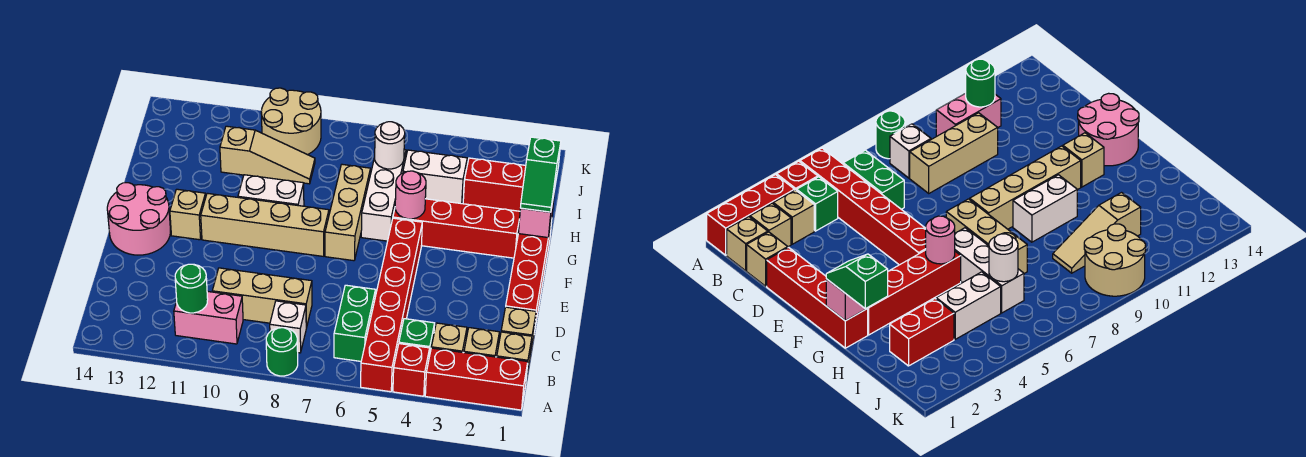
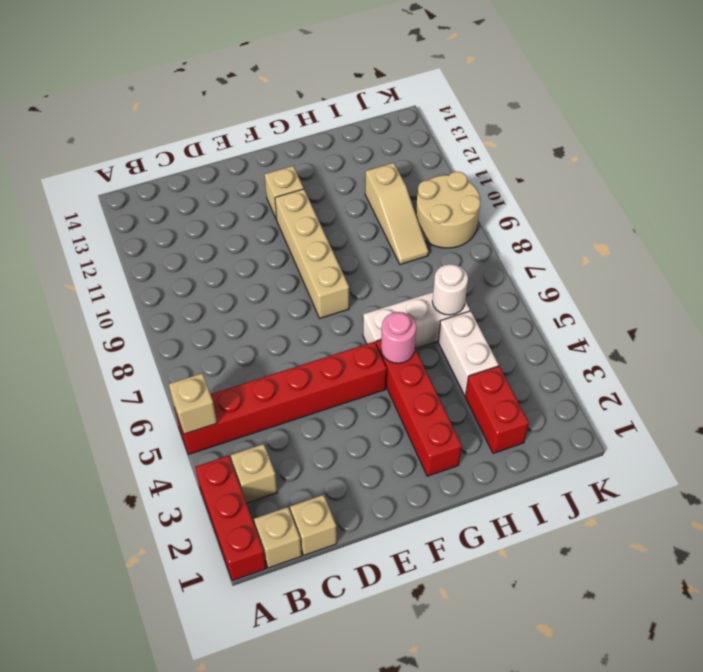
tan brick A5 level 2 -> tan brick B2 level 1
none -> red brick A4 level 1
none -> green round brick A8 level 1
none -> green brick B4 level 1
none -> green brick B6:C6 level 1

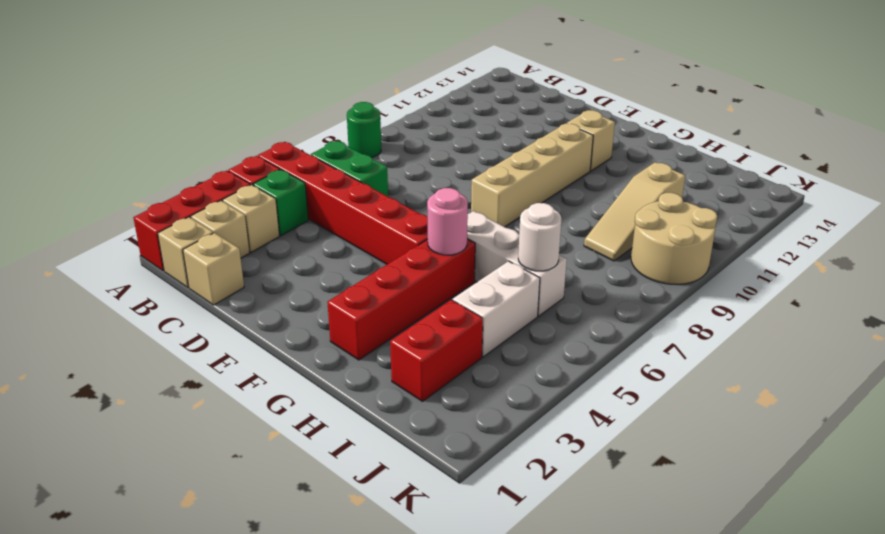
none -> white brick B8 level 1
none -> pink brick B10:B11 level 1
none -> tan brick C8:C10 level 1
none -> red brick D1:G1 level 1

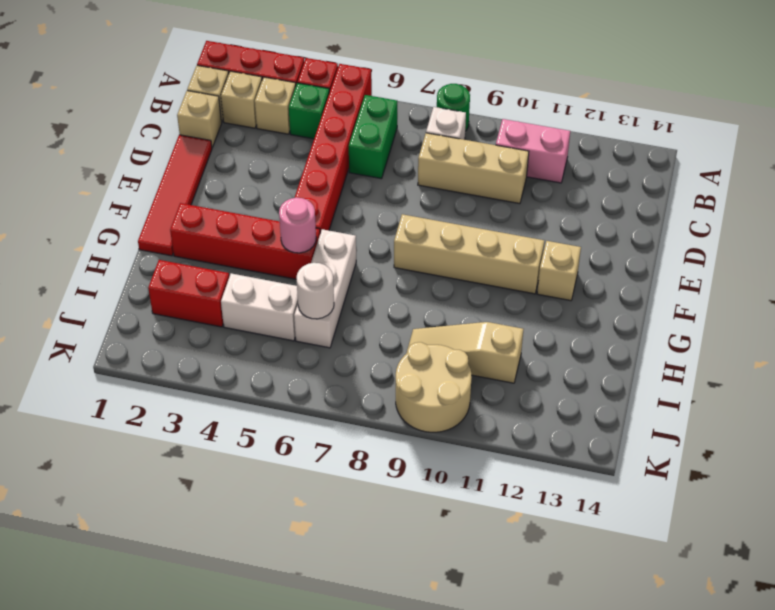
red tile D1:G1 level 1 -> red brick D1:G1 level 1
none -> pink round brick E13:F14 level 1
none -> tan brick F7:H7 level 1
none -> white brick G9:G10 level 1
none -> green round brick B11 level 2

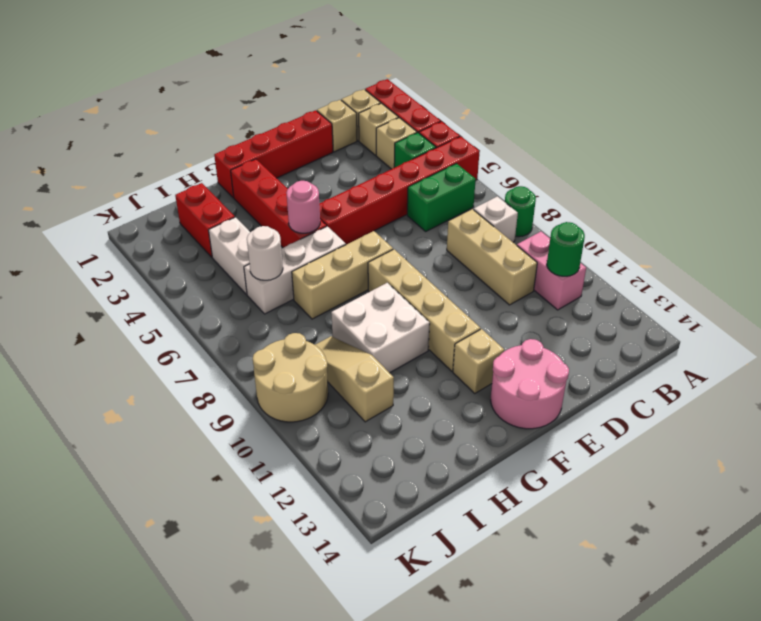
white brick G9:H10 level 1 -> white brick G9:G10 level 1
none -> pink brick G1 level 2
none -> green slope G1:H1 level 3 top H

